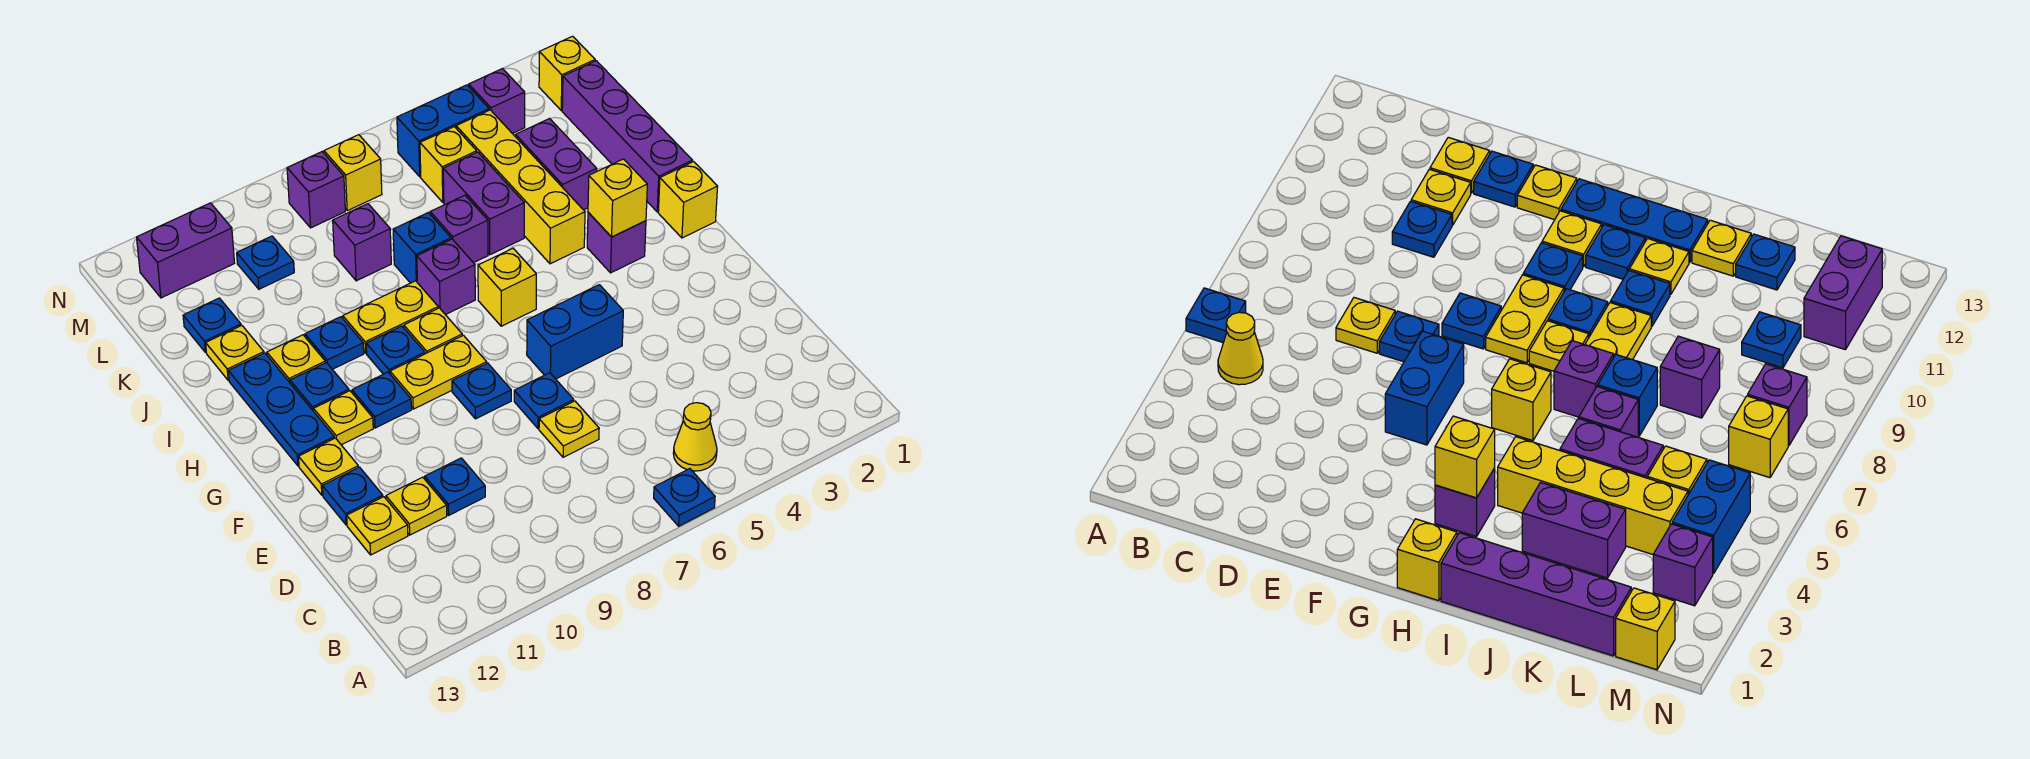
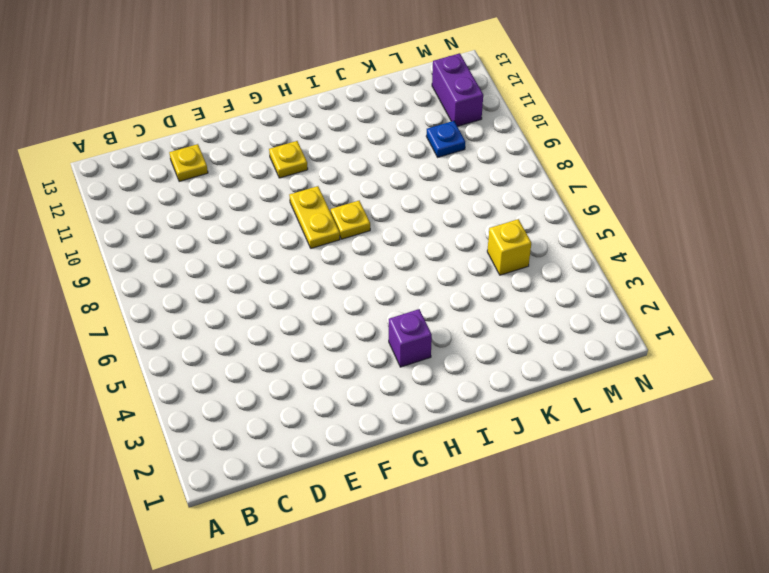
none -> blue plate A6 level 1
none -> yellow cone B5 level 1
none -> yellow plate D7 level 1
none -> blue plate D10 level 1

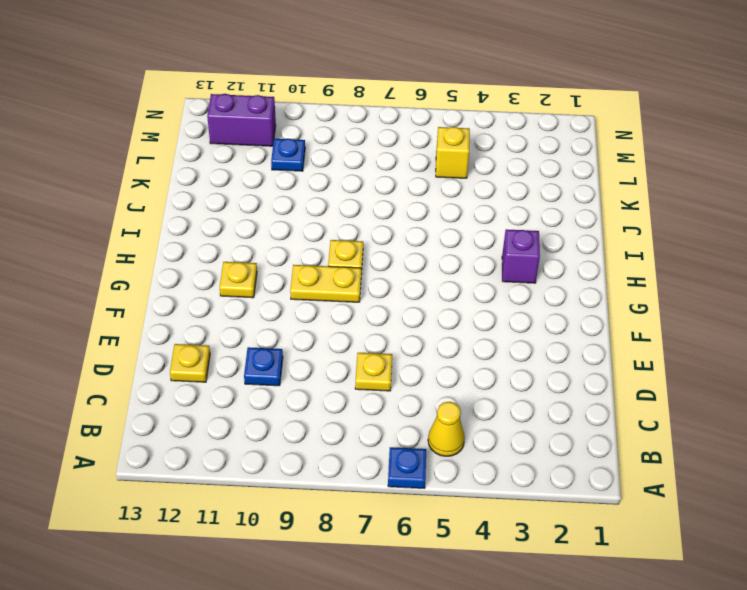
none -> yellow plate D11 level 1
none -> blue plate E7 level 1
none -> blue plate E12 level 1
none -> blue brick F5:F6 level 1

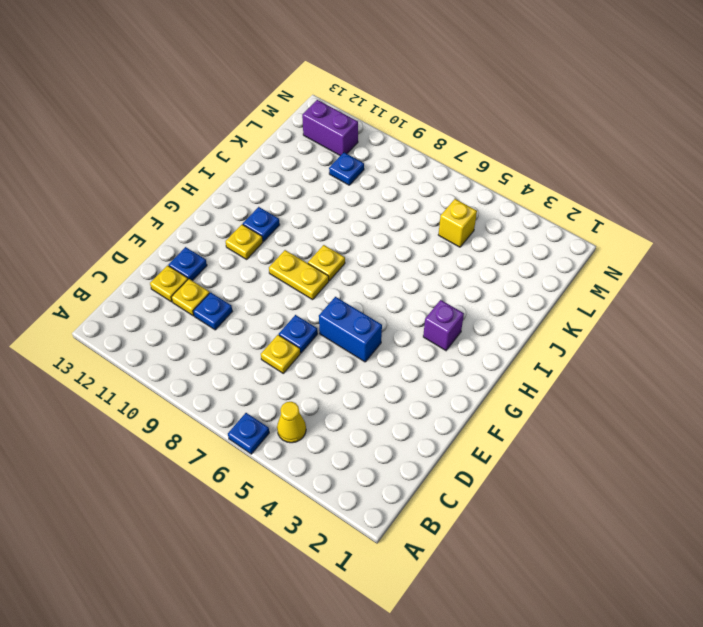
none -> blue plate F8 level 1
none -> yellow plate F12 level 1
none -> blue plate G10 level 1
none -> blue plate G12:I12 level 1

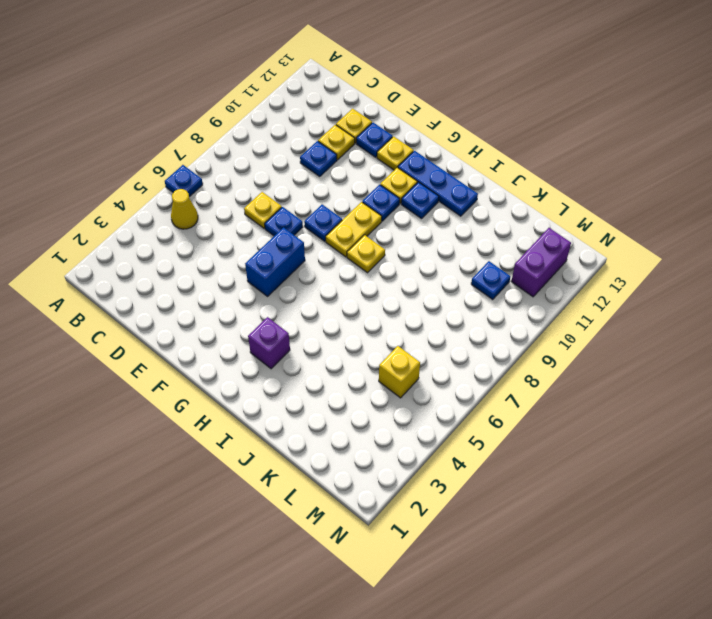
none -> yellow brick H1 level 1
none -> yellow brick H6 level 1
none -> blue plate H9 level 1
none -> purple brick I1:L1 level 1

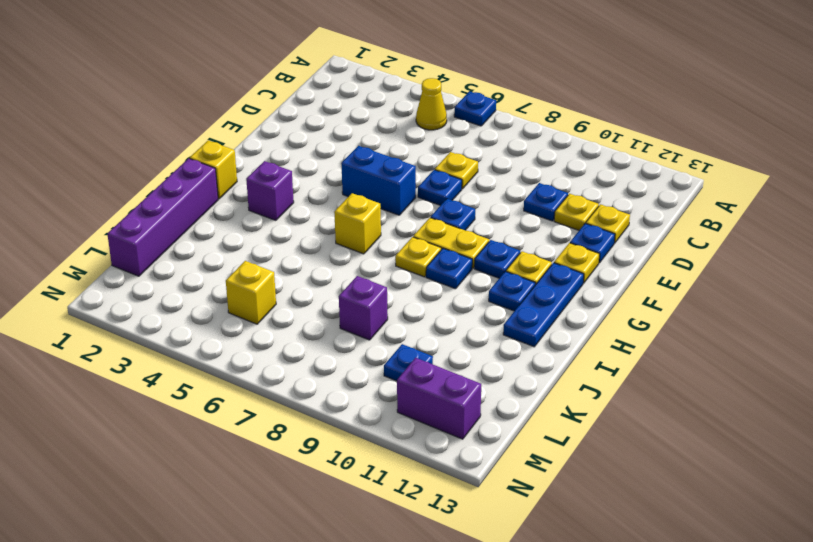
none -> yellow brick I4:L4 level 1
none -> purple brick I7 level 1
none -> yellow plate I8:I9 level 1
none -> blue plate I10 level 1

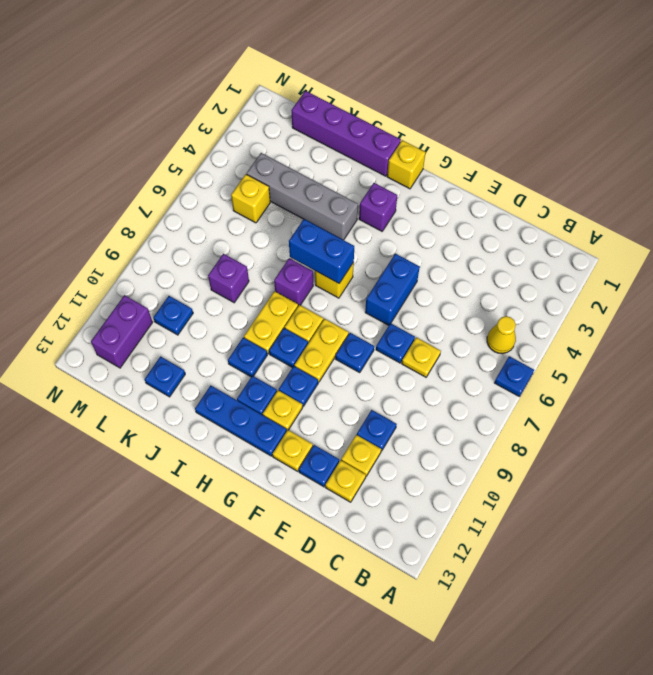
blue brick H6:I6 level 2 -> blue brick M4:M5 level 1
grey brick I4:L4 level 1 -> yellow brick I4:L4 level 1
none -> yellow plate I11 level 1
none -> purple brick J3:K3 level 1
none -> purple brick J5:K5 level 1
none -> purple brick J6 level 1

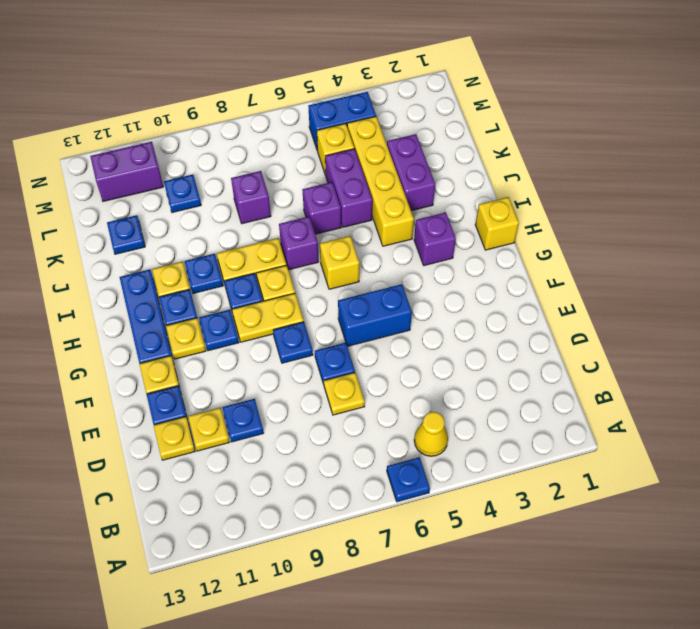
none -> purple brick I1:L1 level 1
none -> blue brick J7 level 1
none -> yellow plate J12 level 1
none -> yellow brick M1 level 1

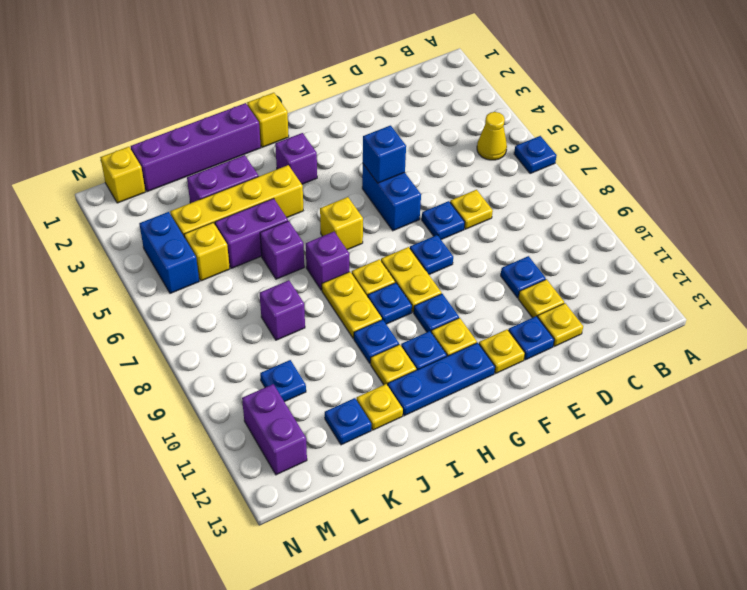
blue brick F5 level 2 -> blue brick J7 level 1
none -> purple brick M3 level 1
none -> yellow brick M7 level 1
none -> purple brick M8 level 1
none -> yellow brick H3 level 2

